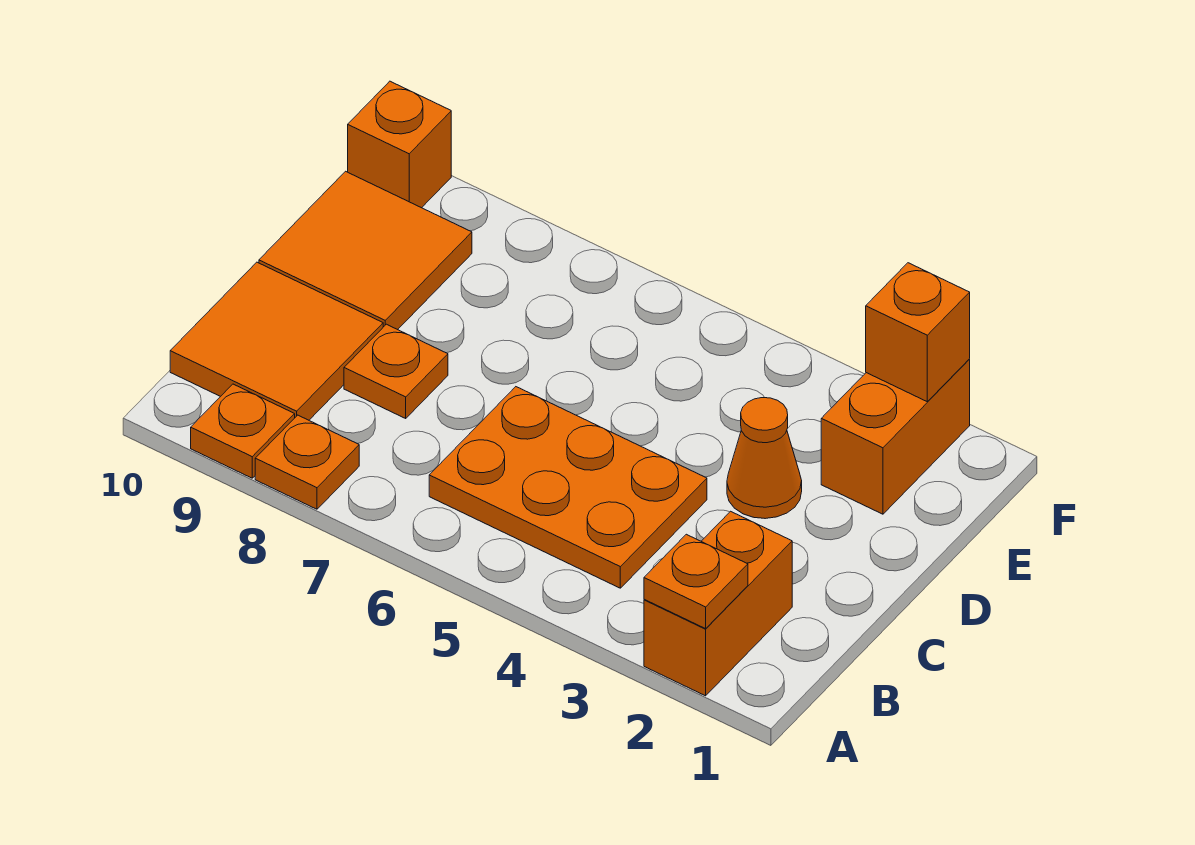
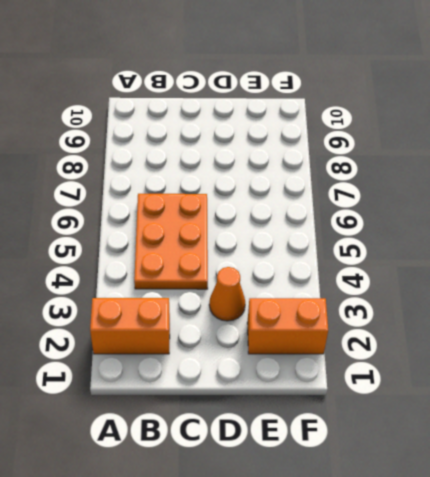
none -> orange plate A8 level 1
none -> orange plate A9 level 1
none -> orange tile B9:C10 level 1

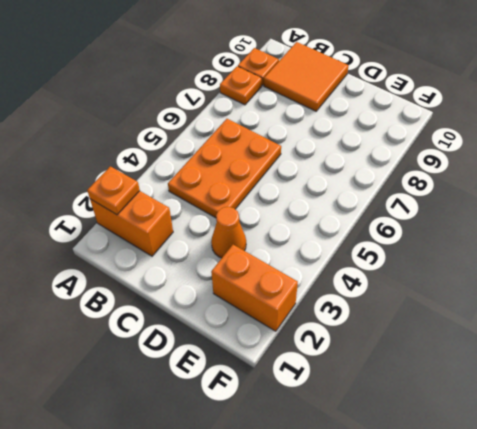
none -> orange plate C8 level 1
none -> orange tile D9:E10 level 1
none -> orange brick F10 level 1

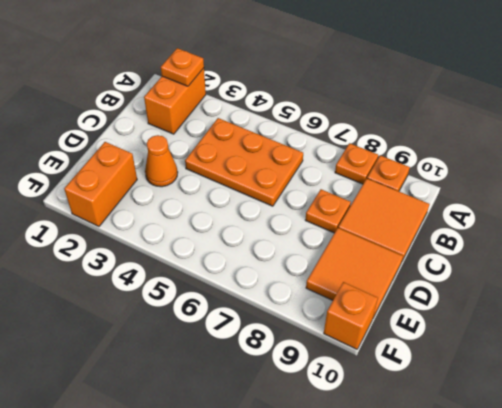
none -> orange brick F2 level 2

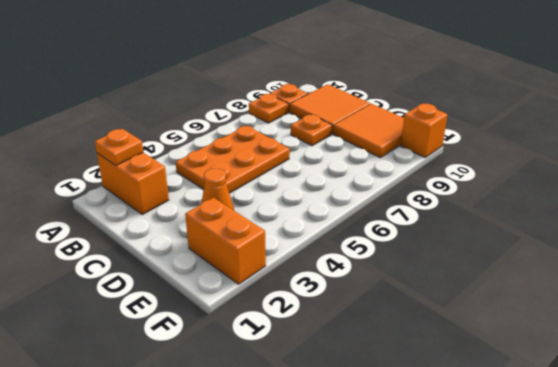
none -> orange brick F2 level 2

